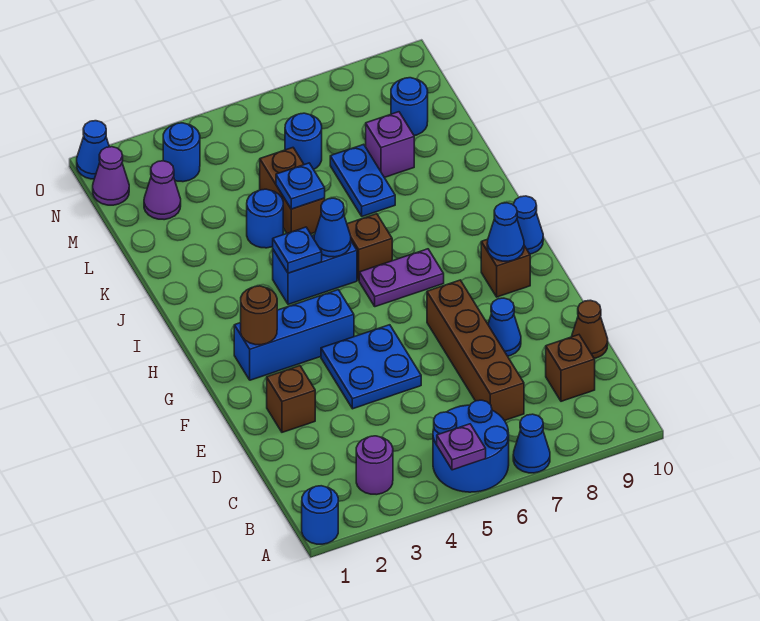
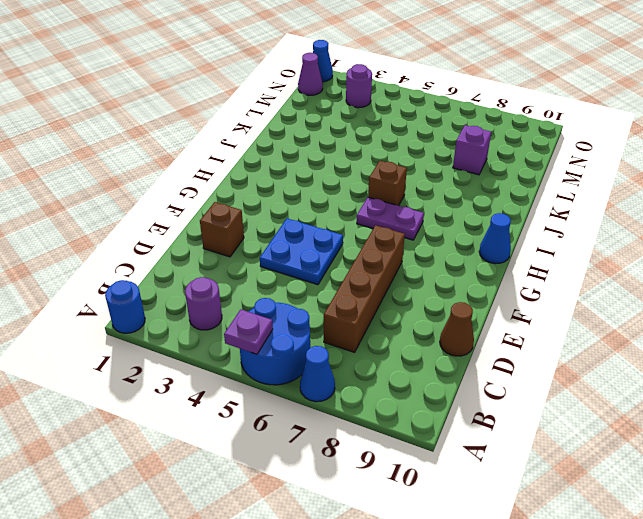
purple round brick N3 level 1 -> blue round brick N3 level 1
none -> brown brick C9 level 1
none -> blue cone E8 level 1
none -> blue brick G2:G4 level 1
none -> brown brick G9 level 1

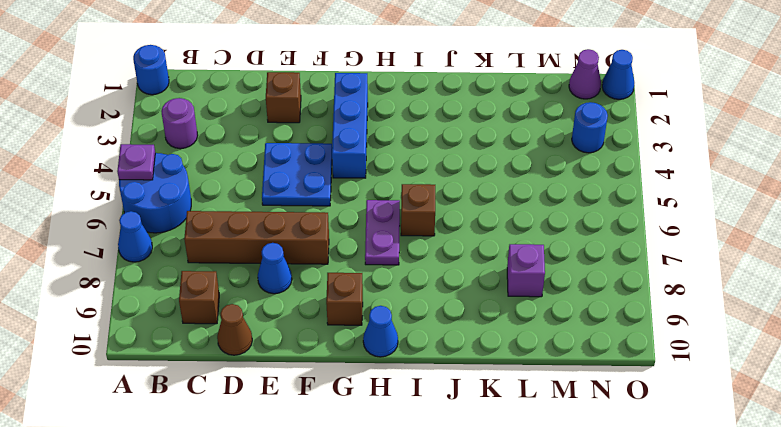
none -> blue brick I4:I5 level 1
none -> blue round brick K4 level 1
none -> brown brick K5:L5 level 1
none -> blue plate K7:L7 level 1

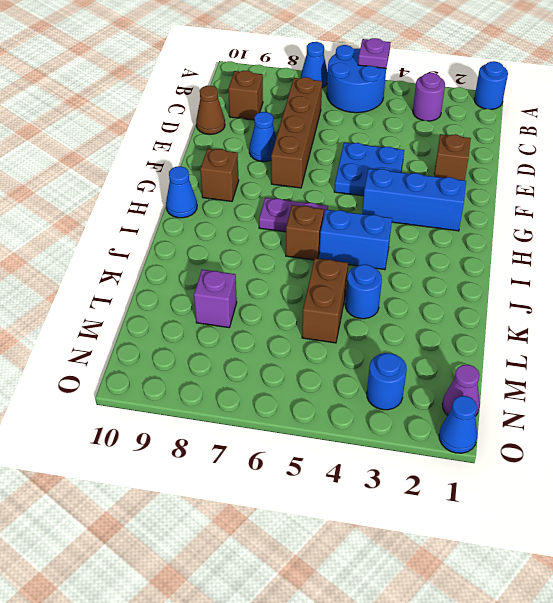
none -> blue plate K7:L7 level 1
none -> purple cone M2 level 1
none -> blue round brick M6 level 1
none -> blue round brick M9 level 1

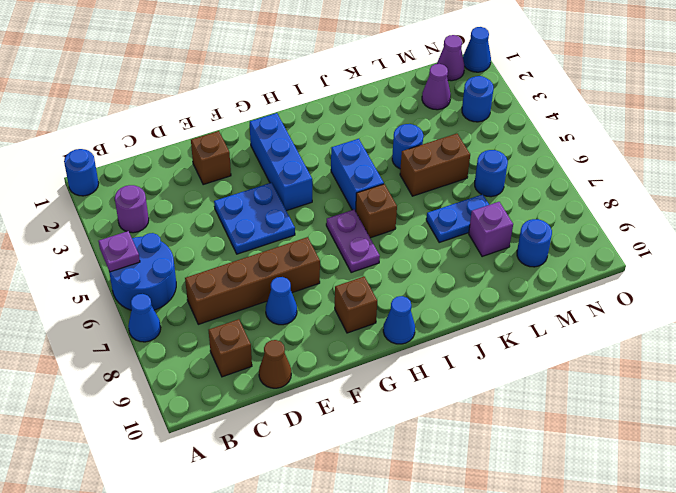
none -> brown round brick G2 level 2
none -> blue cone G9 level 2
none -> blue plate I4 level 2
none -> blue cone I5 level 2

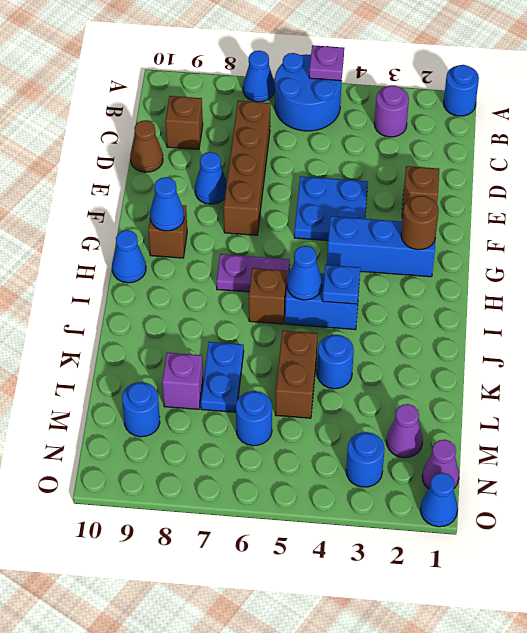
none -> blue plate K5 level 2

